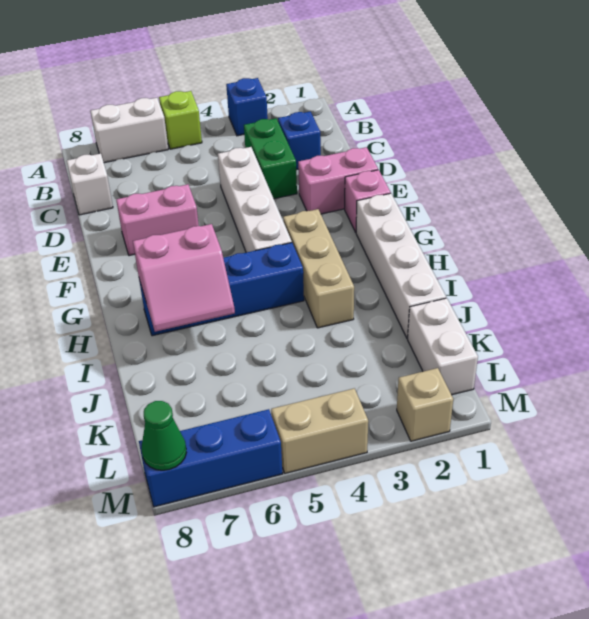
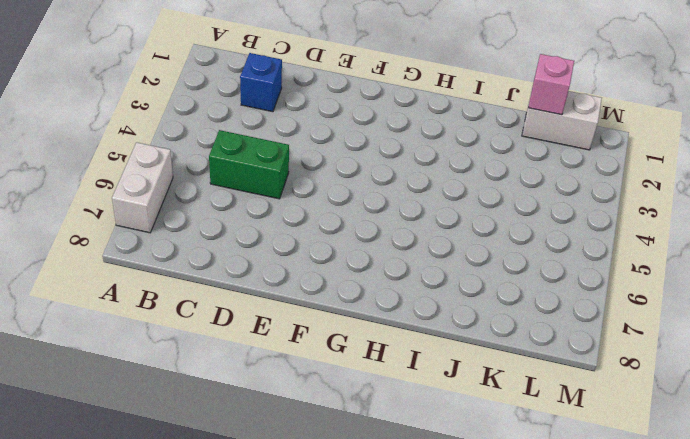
green brick C5:D5 level 1 -> green brick C3:D3 level 1
pink brick K1 level 2 -> pink brick F1 level 1
none -> blue brick A3 level 1
none -> lime brick A5 level 1
none -> white brick C8 level 1

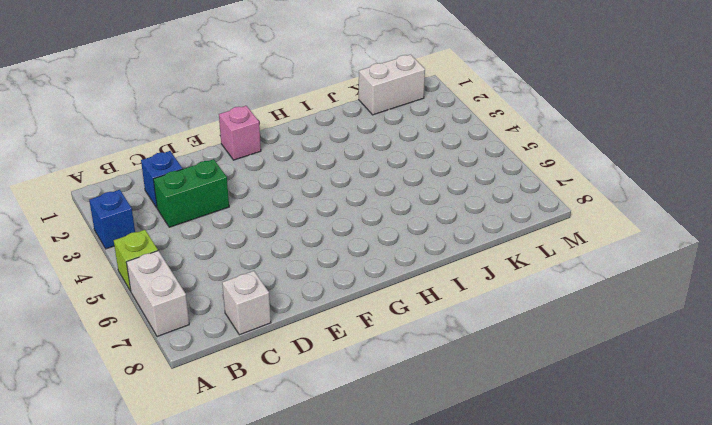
none -> white brick D4:G4 level 1
none -> pink brick E1:E2 level 1
none -> pink brick E6:E7 level 1

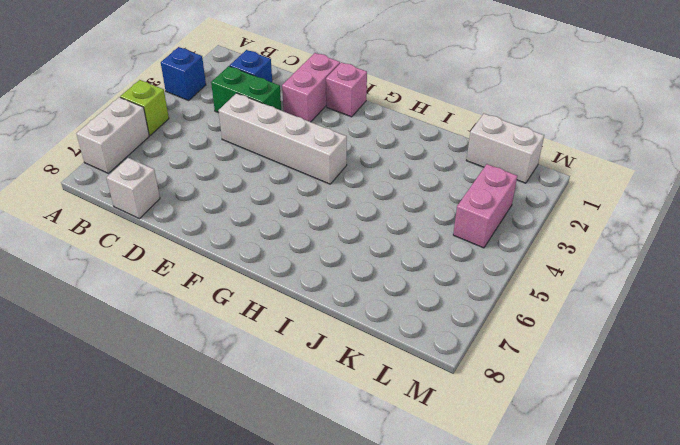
pink brick L3:L4 level 1 -> pink brick E6:E7 level 1
none -> white brick G1:J1 level 1
none -> tan brick G3:I3 level 1
none -> blue brick H4:H7 level 1

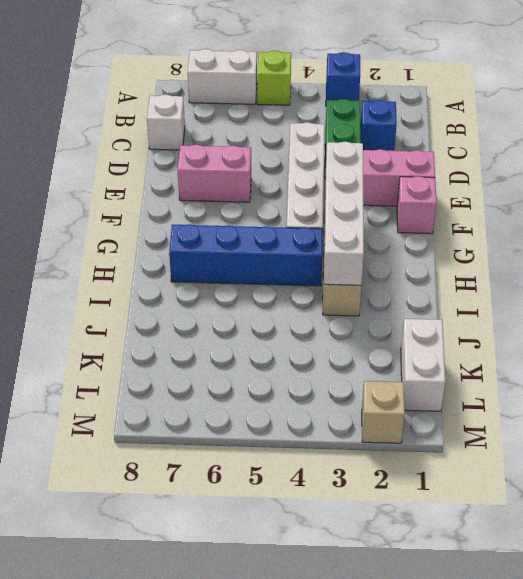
white brick F3:I3 level 2 -> white brick G1:J1 level 1
none -> tan brick M4:M5 level 1
none -> blue brick M6:M8 level 1
none -> pink slope H6:I7 level 2 top H

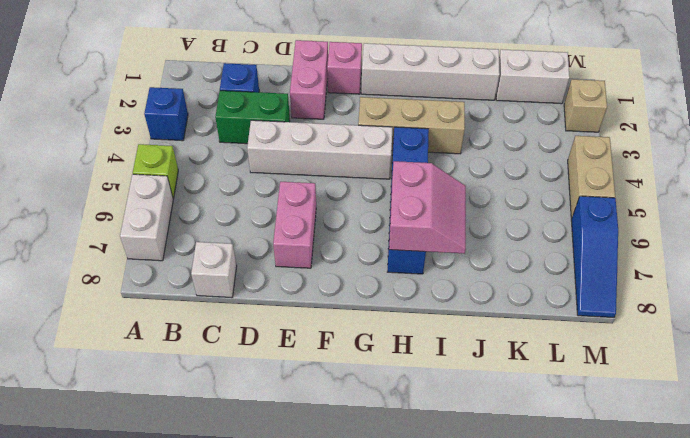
blue slope M6:M8 level 1 top 6 -> blue brick M6:M8 level 1
none -> green cone M8 level 2

